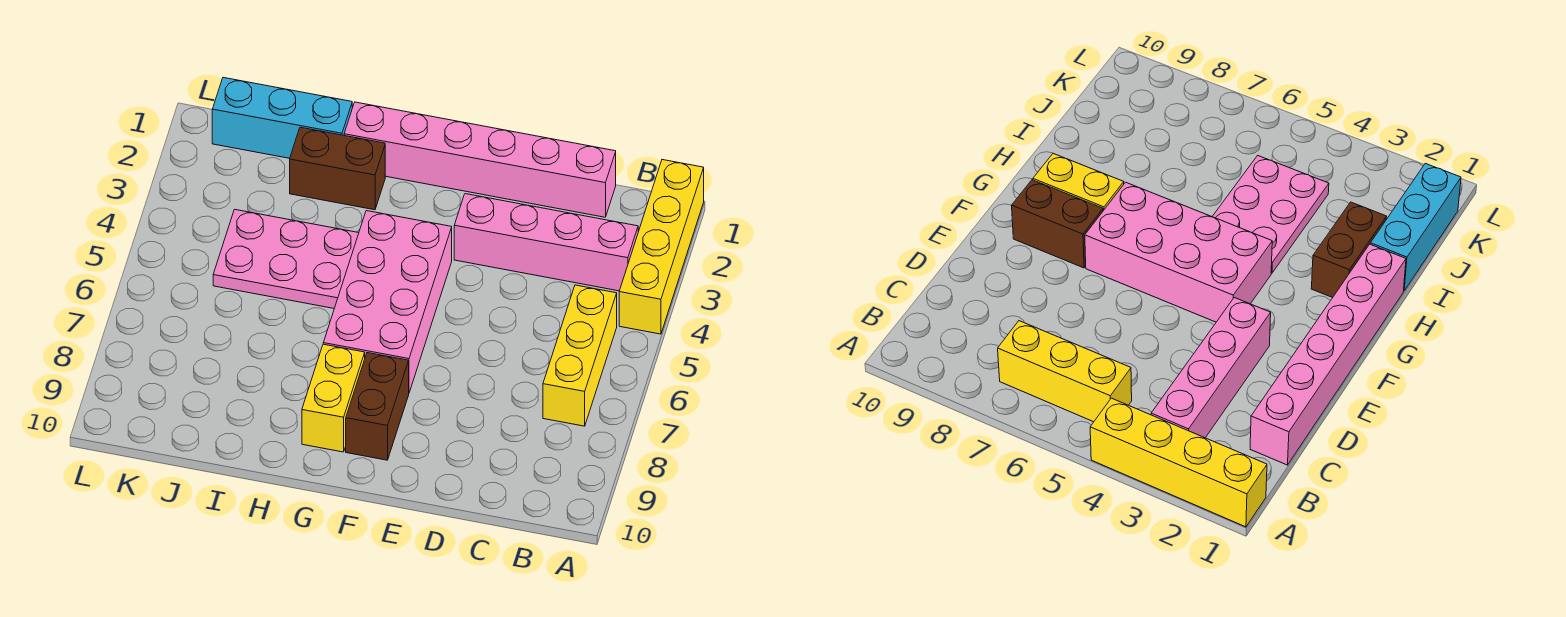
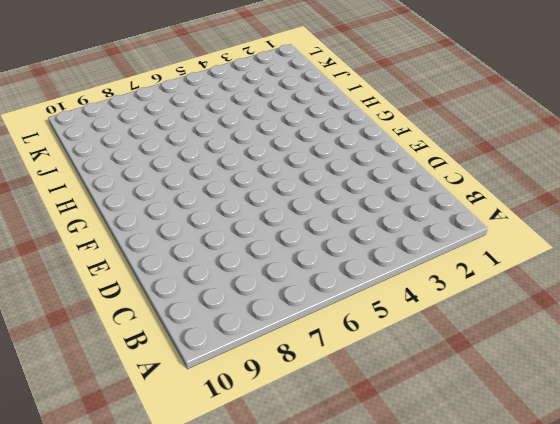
none -> yellow brick A1:A4 level 1
none -> pink brick B3:E3 level 1

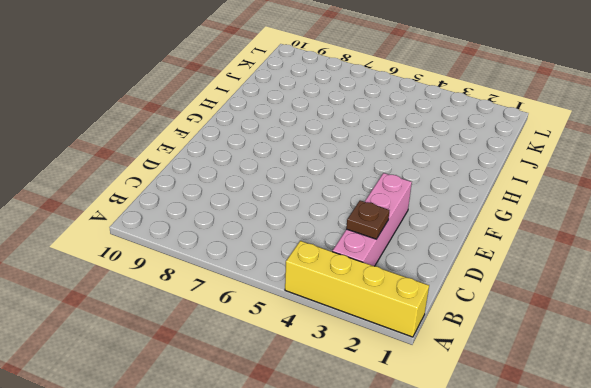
brown plate C3 level 2 -> none
none -> yellow brick B5:B7 level 1
none -> pink brick C1:H1 level 1

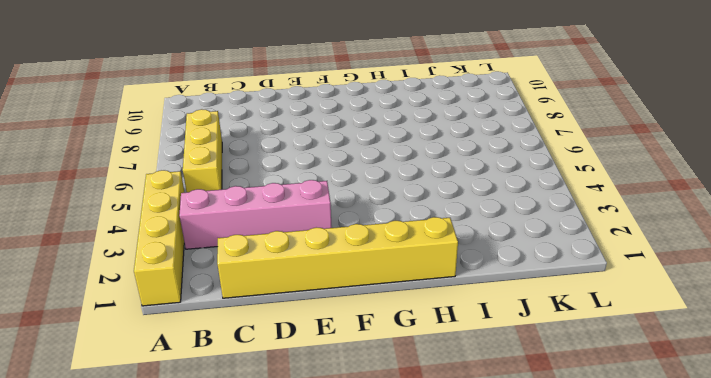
yellow brick C1:H1 level 1 -> pink brick C1:H1 level 1
none -> pink brick F4:G7 level 1
none -> brown brick F8:F9 level 1

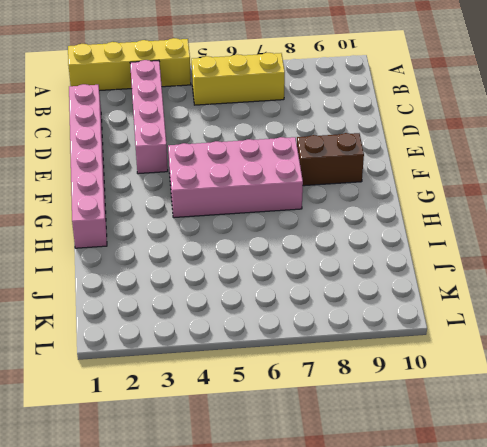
none -> yellow brick G8:G9 level 1
none -> brown brick H2:I2 level 1

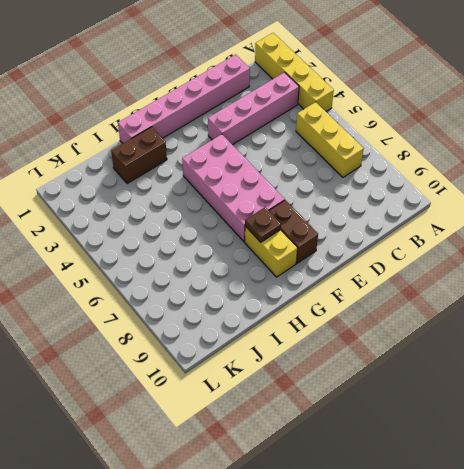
brown plate G8 level 2 -> none
none -> pink plate H4:J5 level 1
none -> cyan brick I1:K1 level 1

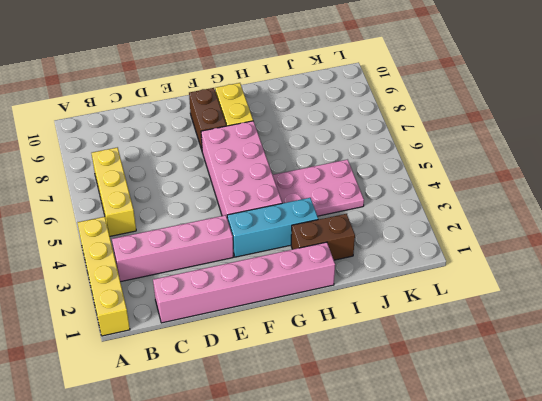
cyan brick F3:H3 level 1 -> cyan brick I1:K1 level 1

